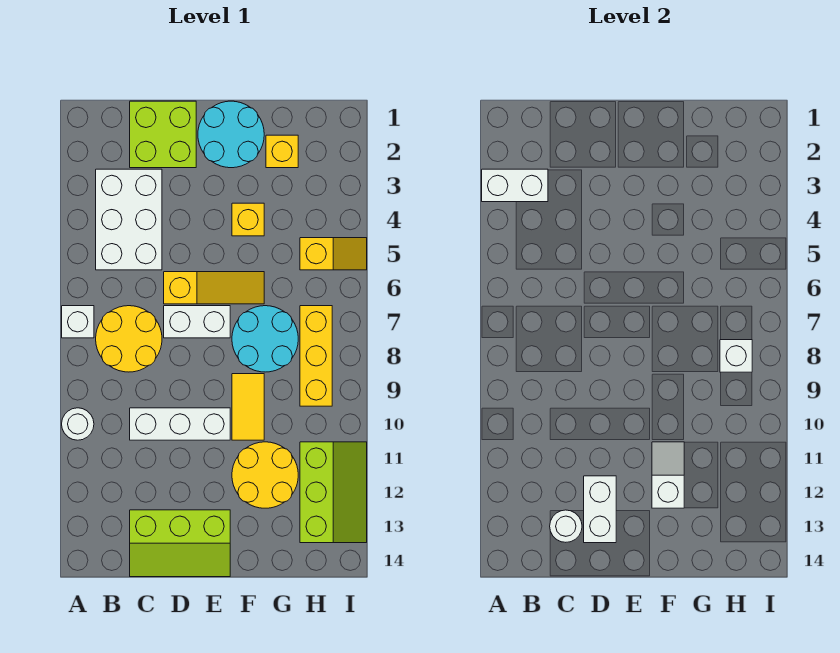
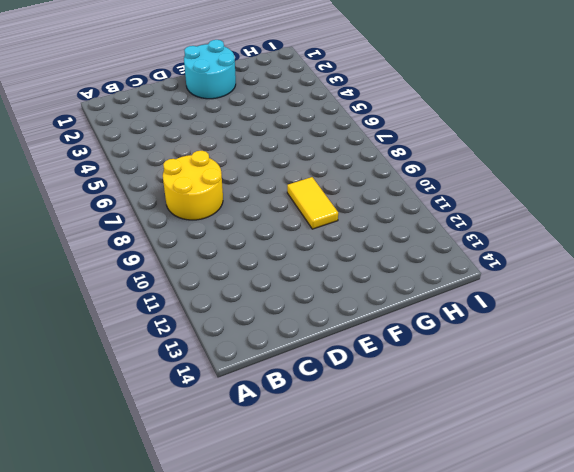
none -> white brick A7 level 1
none -> white round brick A10 level 1
none -> white brick B3:C5 level 1

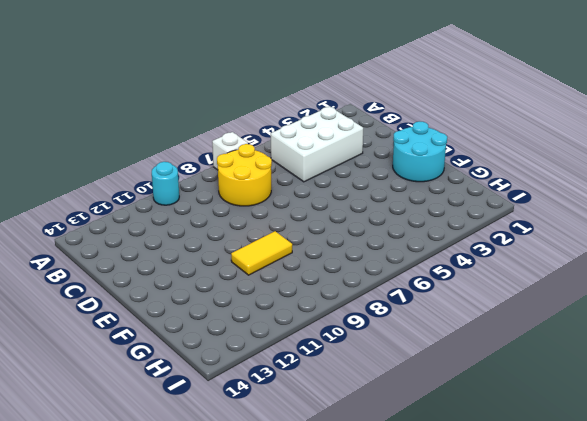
cyan round brick A10 level 1 -> white round brick A10 level 1
none -> lime brick C1:D2 level 1
none -> white brick C10:E10 level 1
none -> lime slope C13:E14 level 1 top 13

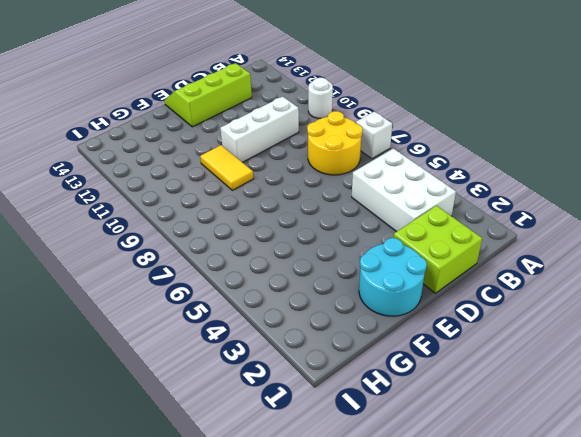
none -> yellow slope D6:F6 level 1 top D
none -> white brick D7:E7 level 1
none -> yellow brick F4 level 1

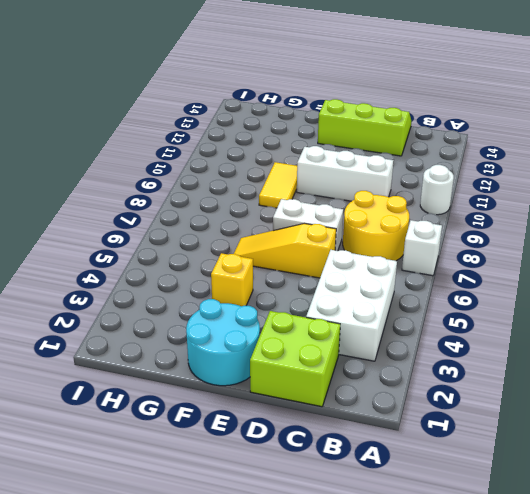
none -> cyan round brick F7:G8 level 1
none -> yellow round brick F11:G12 level 1
none -> yellow brick G2 level 1

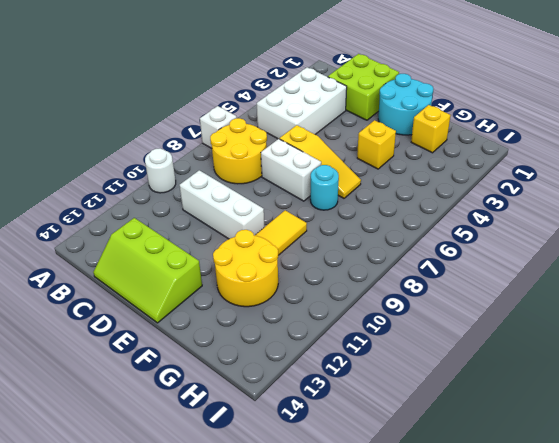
cyan round brick F7 level 1 -> cyan round brick F7:G8 level 1
none -> yellow slope H5:I5 level 1 top H
none -> yellow brick H7:H9 level 1
none -> lime slope H11:I13 level 1 top H

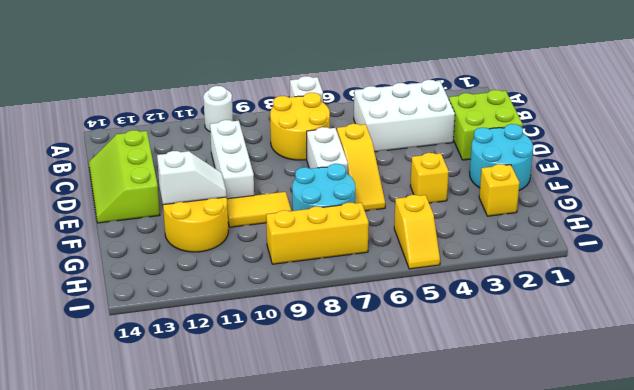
none -> lime slope H11:I13 level 1 top H
none -> white brick A3:B3 level 2
none -> white round brick C13 level 2

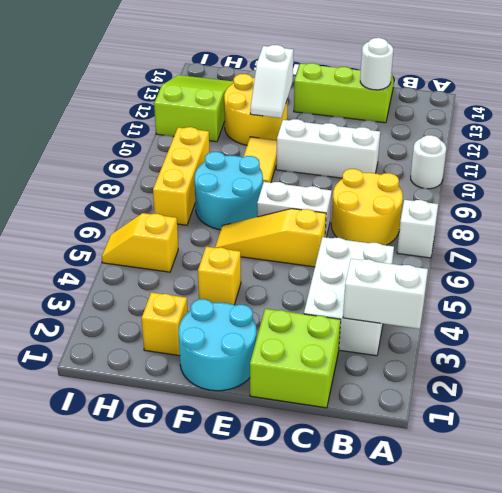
lime slope H11:I13 level 1 top 11 -> lime slope H11:I13 level 1 top H
none -> white brick D12:D13 level 2
none -> white brick H8 level 2

